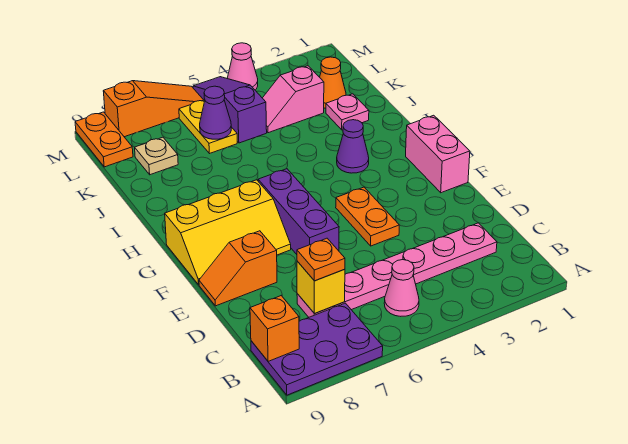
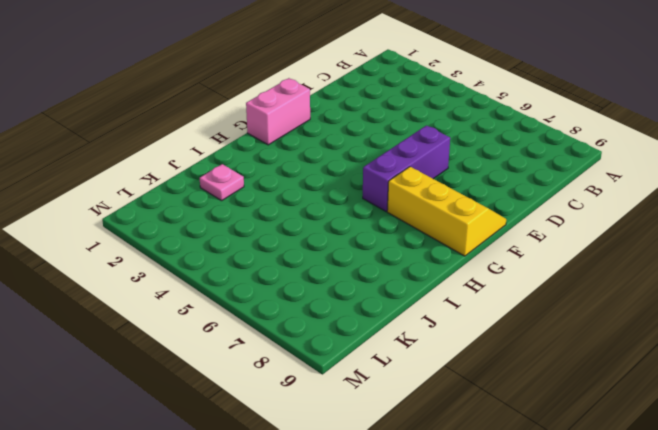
none -> purple plate A7:B9 level 1
none -> pink cone B5 level 1
none -> pink plate C2:C7 level 1

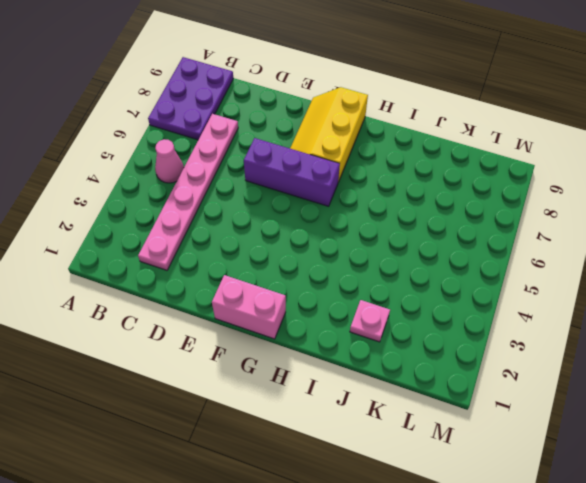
none -> orange plate E4:F4 level 1
none -> orange slope E8:E9 level 1 top 8
none -> purple cone H3 level 1

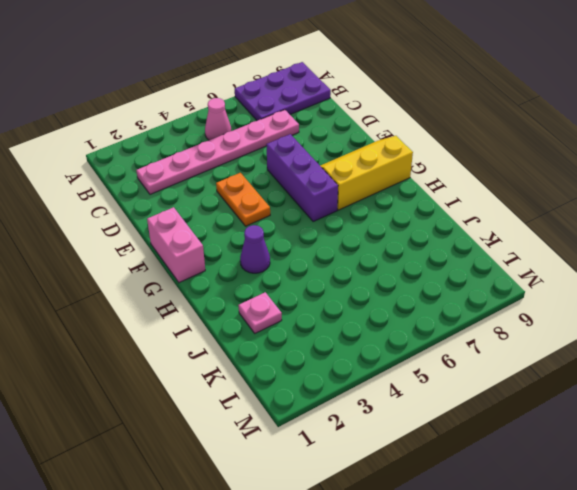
none -> orange slope E8:E9 level 1 top 8
none -> orange cone K2 level 1
none -> pink slope K3:K4 level 1 top 3

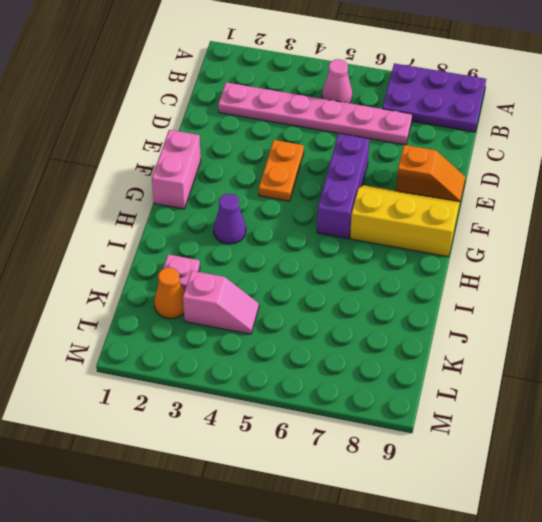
none -> purple slope K5:M5 level 1 top K
none -> yellow plate K6:L6 level 1
none -> tan plate K8 level 1

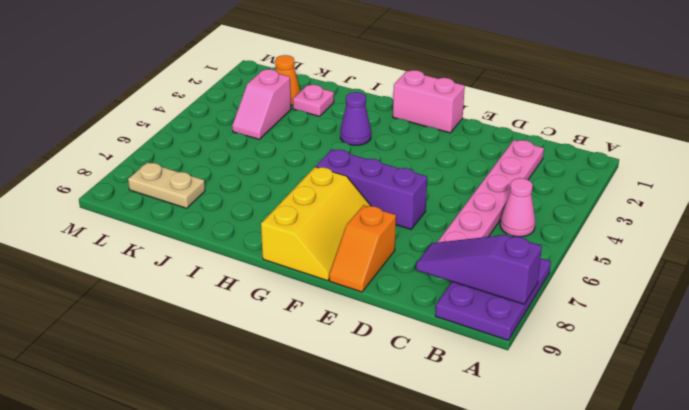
purple slope A8:C8 level 2 top A -> purple slope K5:M5 level 1 top K
tan plate K8:L8 level 1 -> tan plate K8 level 1
none -> orange plate E4:F4 level 1
none -> yellow plate K6:L6 level 1
none -> orange plate L9:M9 level 1

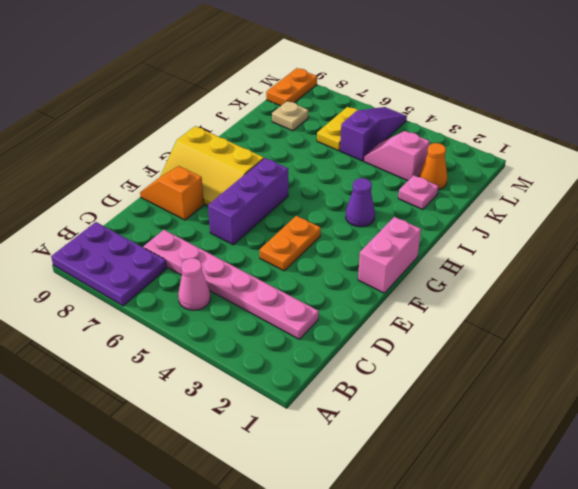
none -> pink cone M4 level 1
none -> orange slope M6:M8 level 1 top 8
none -> orange brick B9 level 2

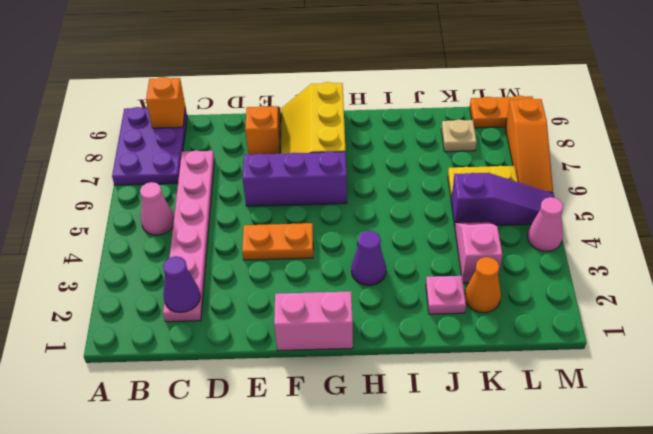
purple cone C2 level 2 -> purple cone K6 level 2
none -> yellow brick C7 level 2
none -> orange plate C7 level 3

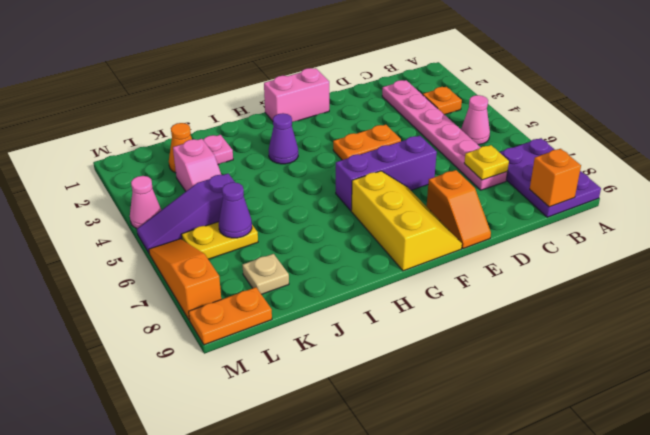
orange plate B3 level 1 -> orange plate C7 level 3
yellow plate C7 level 2 -> yellow brick C7 level 2

